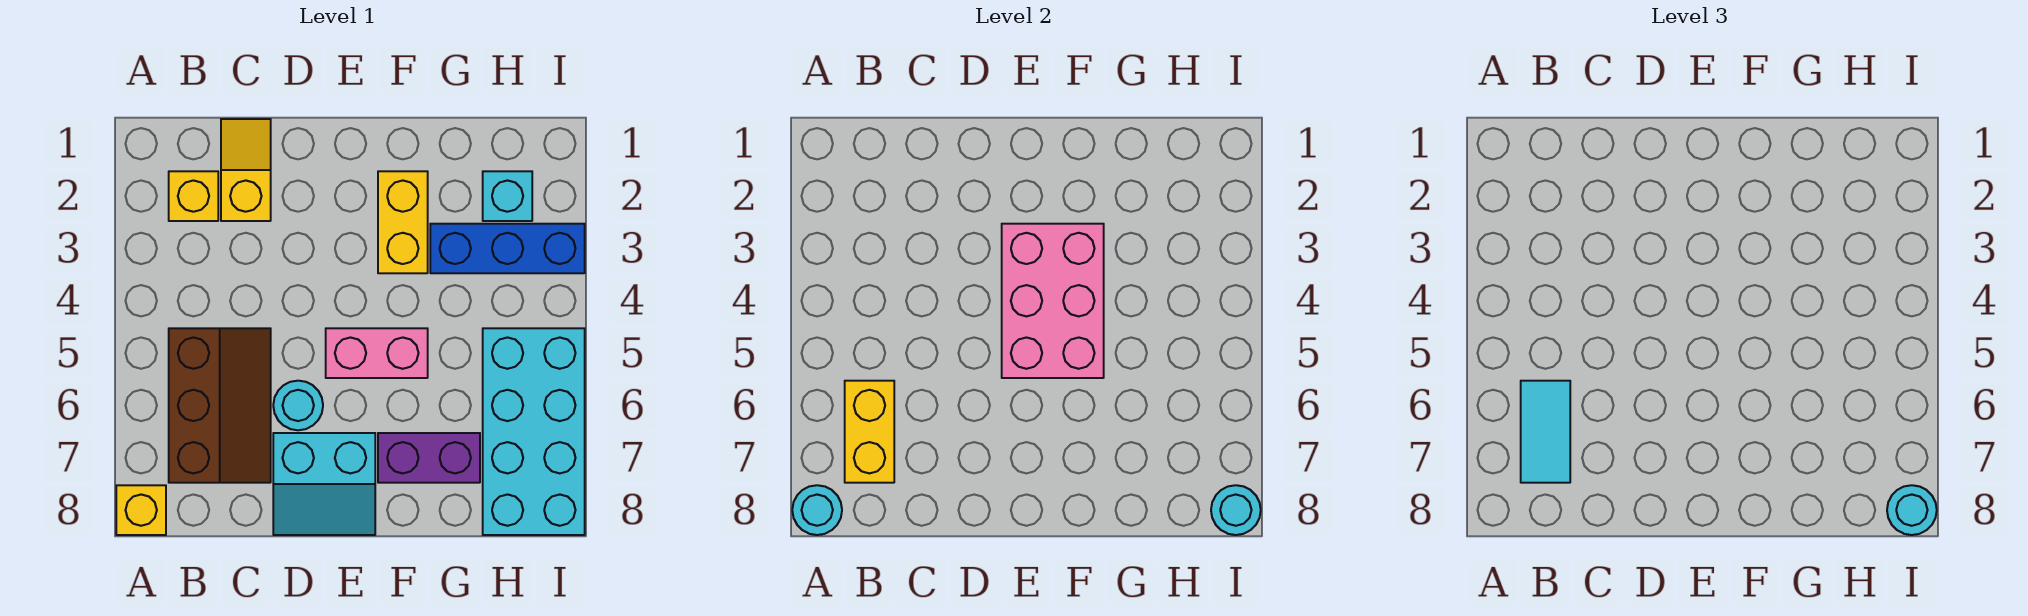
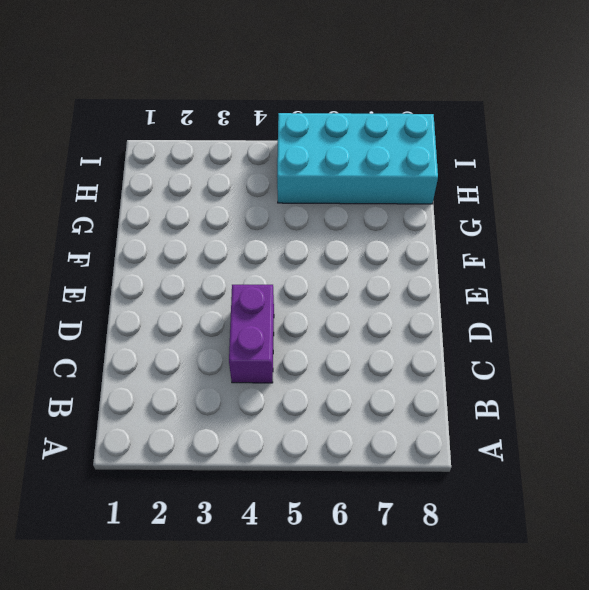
purple brick C4:D4 level 1 -> purple brick F7:G7 level 1
none -> yellow brick A8 level 1
none -> yellow brick B2 level 1
none -> brown slope B5:C7 level 1 top B

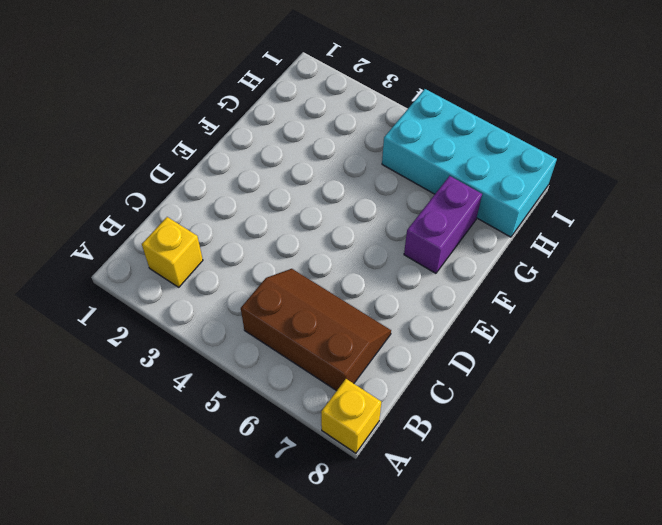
none -> yellow slope C1:C2 level 1 top 2
none -> cyan round brick D6 level 1
none -> cyan slope D7:E8 level 1 top 7

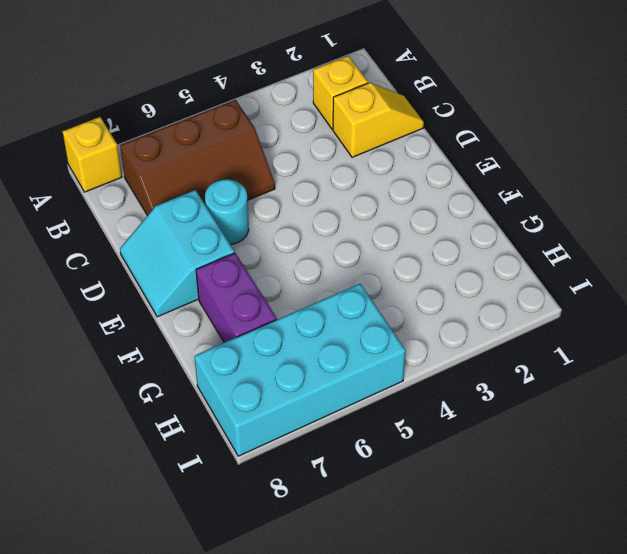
none -> pink brick E5:F5 level 1
none -> yellow brick F2:F3 level 1
none -> blue brick G3:I3 level 1

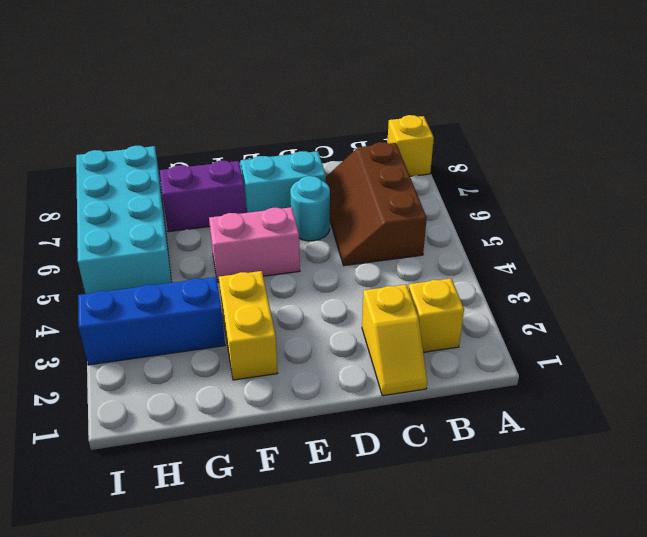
none -> cyan brick H2 level 1
none -> cyan round brick A8 level 2
none -> yellow brick B6:B7 level 2

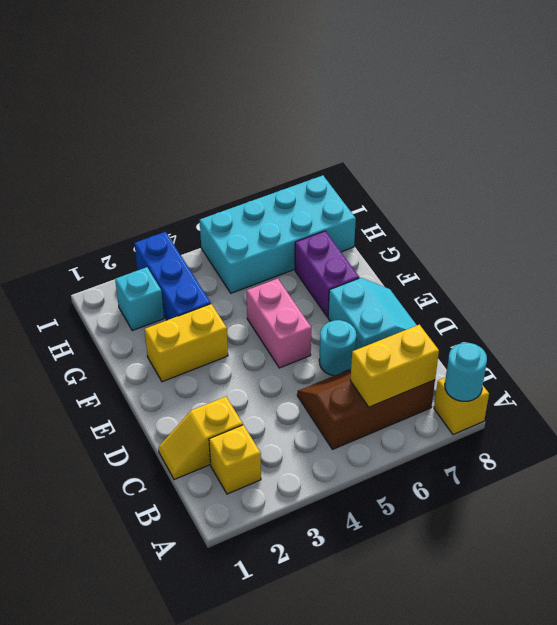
none -> pink brick E3:F5 level 2
none -> cyan round brick I8 level 2
none -> cyan tile B6:B7 level 3

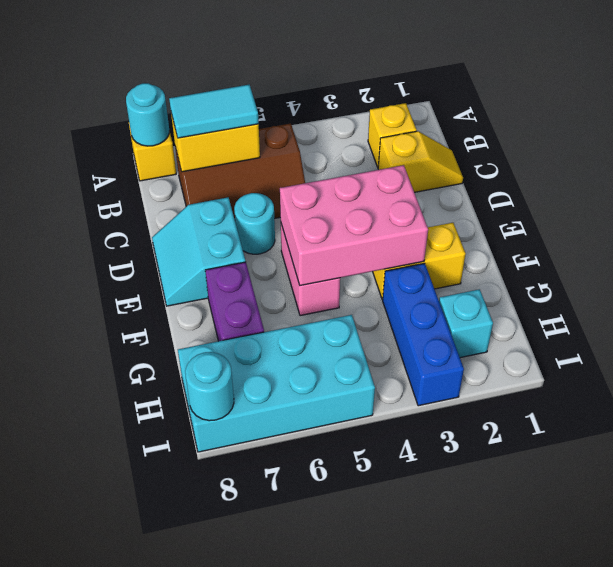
none -> cyan round brick I8 level 3

